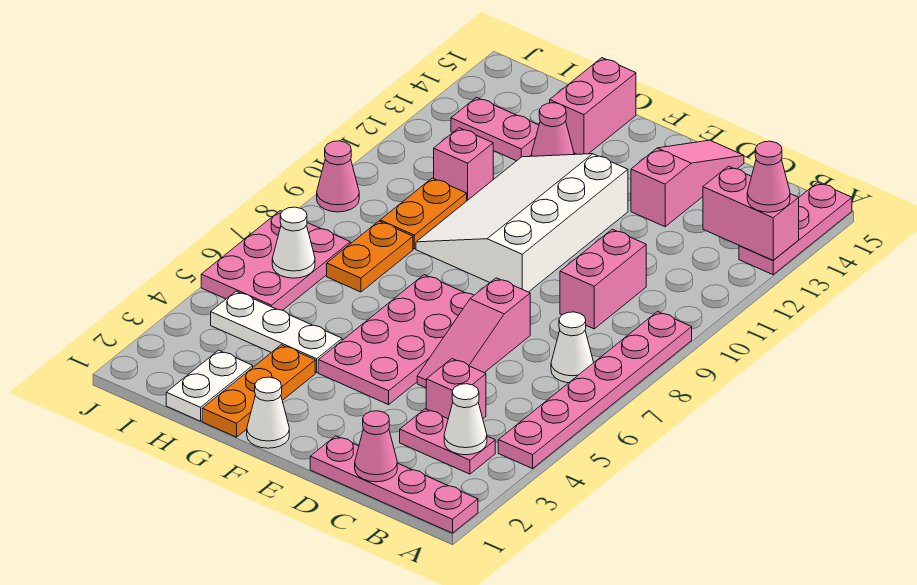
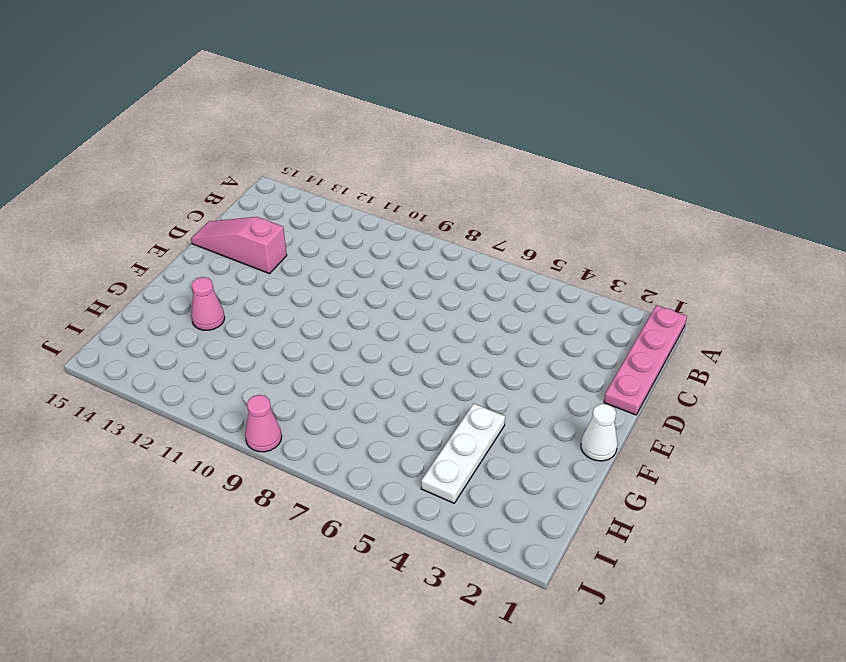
none -> pink plate A4:A9 level 1
none -> pink plate A13:A15 level 1
none -> pink plate B3:C3 level 1

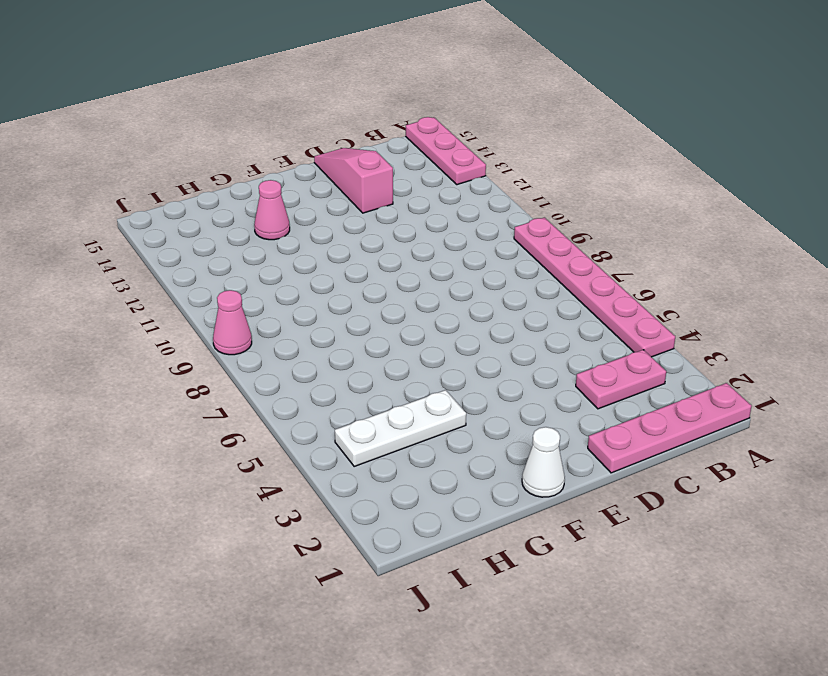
none -> white cone B7 level 1
none -> pink brick C4 level 1
none -> pink brick C9:C10 level 1

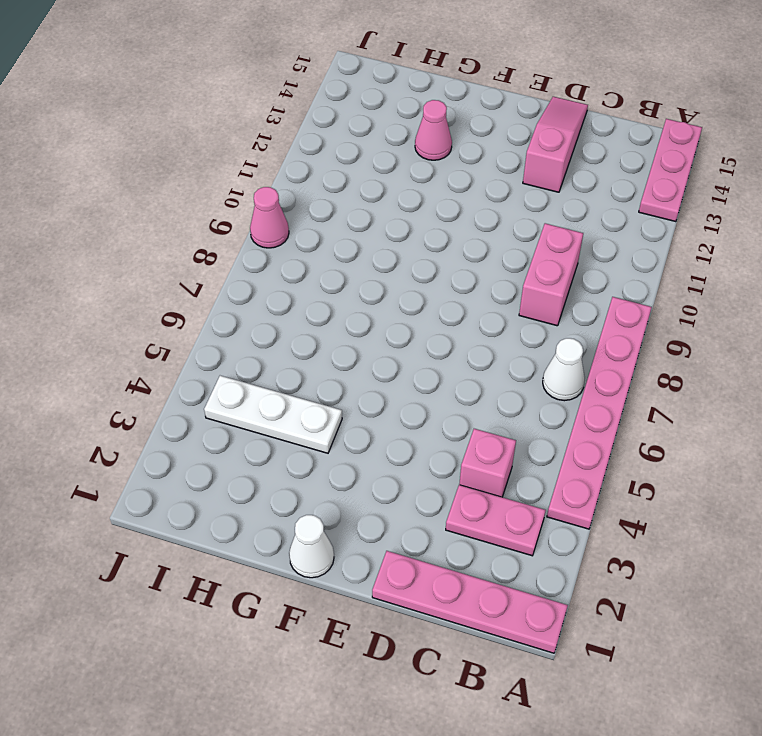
none -> pink slope D5:D7 level 1 top 7
none -> pink plate E4:F7 level 1
none -> white slope E9:G12 level 1 top E

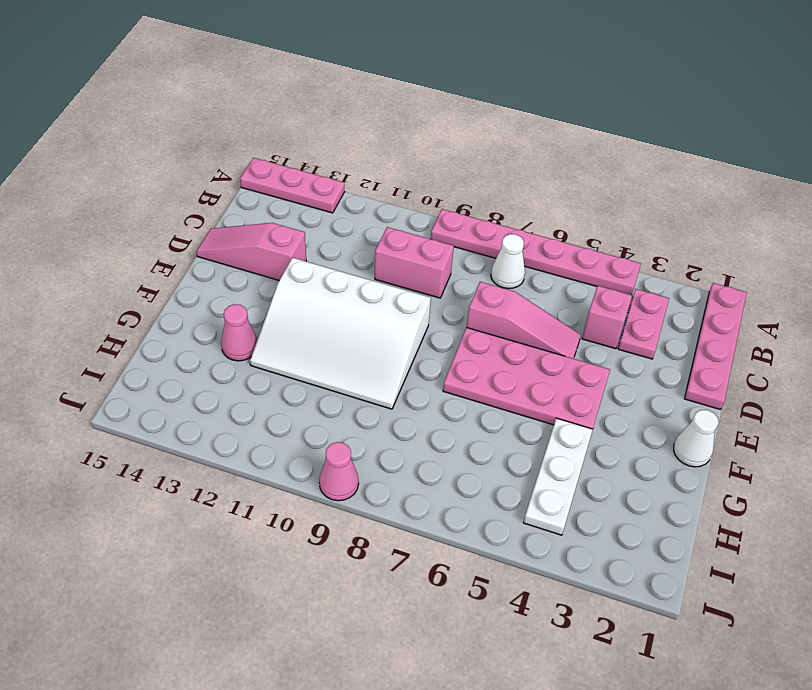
none -> orange plate G1:G3 level 1
none -> pink brick G14:G15 level 1
none -> white plate H1:H2 level 1

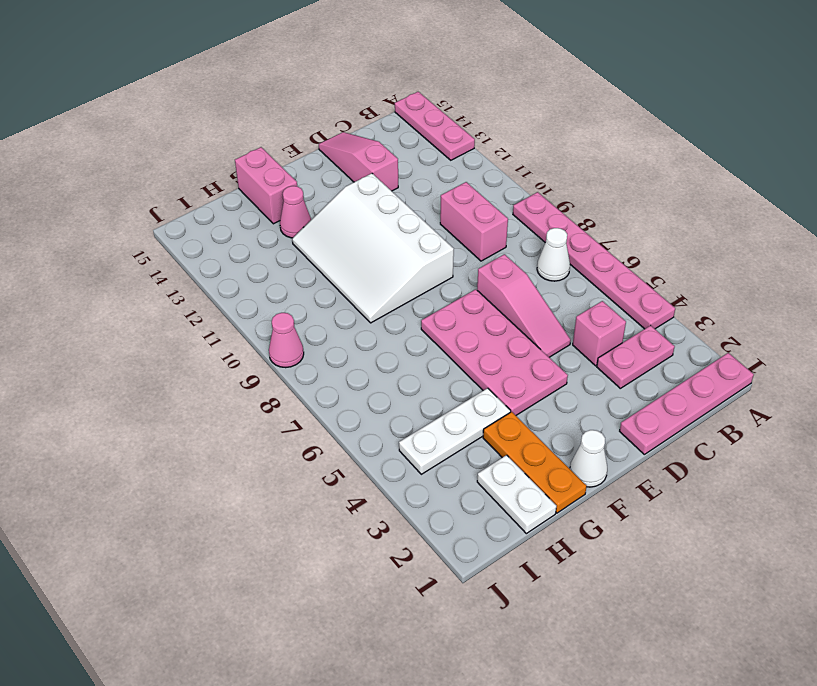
none -> orange plate H7:H8 level 1
none -> orange plate H9:H10 level 1
none -> pink brick H11 level 1

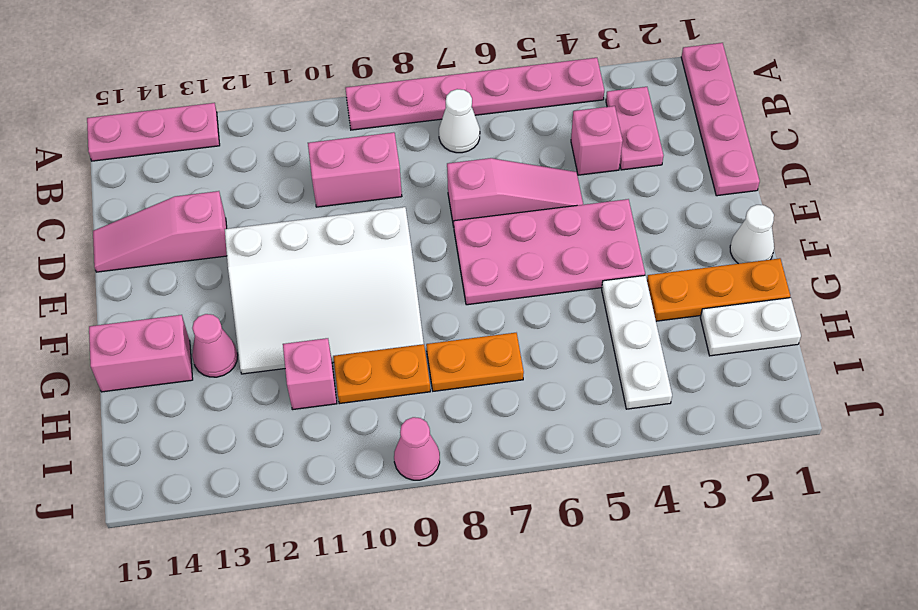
none -> pink plate H13:I13 level 1
none -> pink plate I5:J7 level 1
none -> pink brick A13:B13 level 2

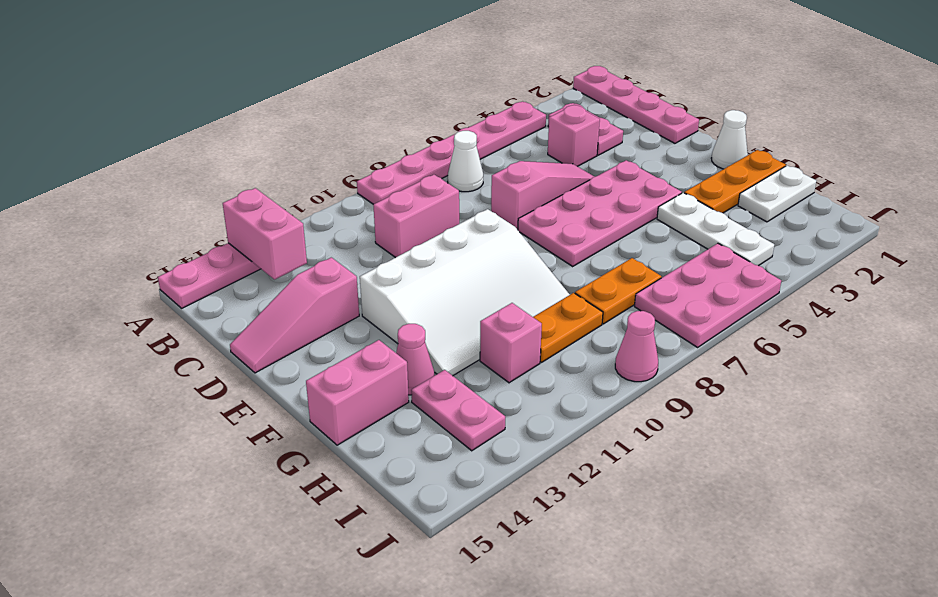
none -> white cone B3 level 2
none -> pink cone C1 level 2
none -> white cone I6 level 2

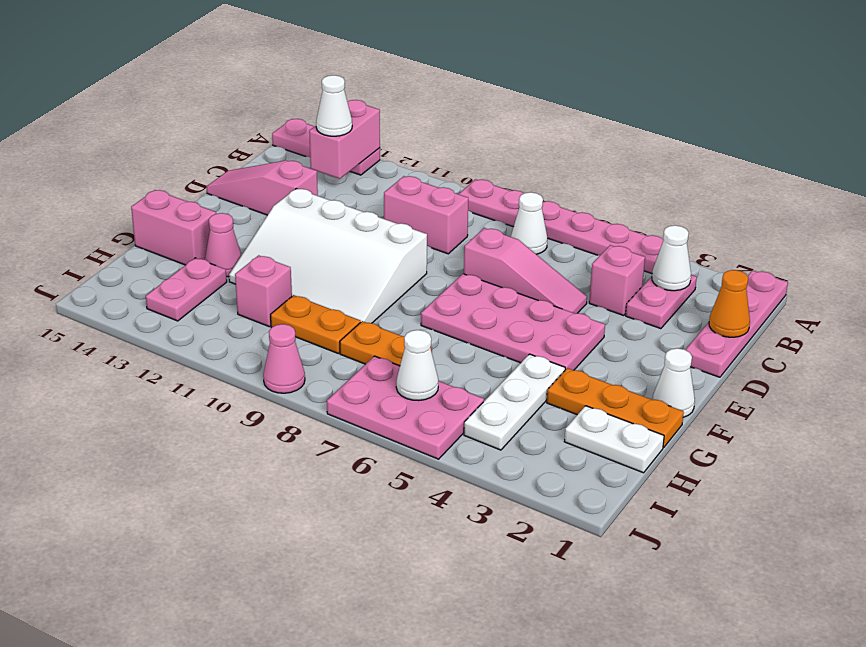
white cone B13 level 3 -> none
orange cone C1 level 2 -> pink cone C1 level 2
none -> pink cone A13 level 3

